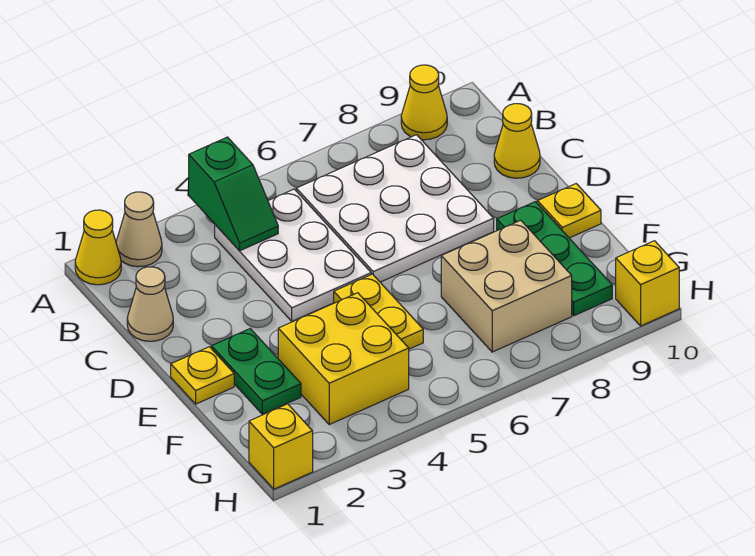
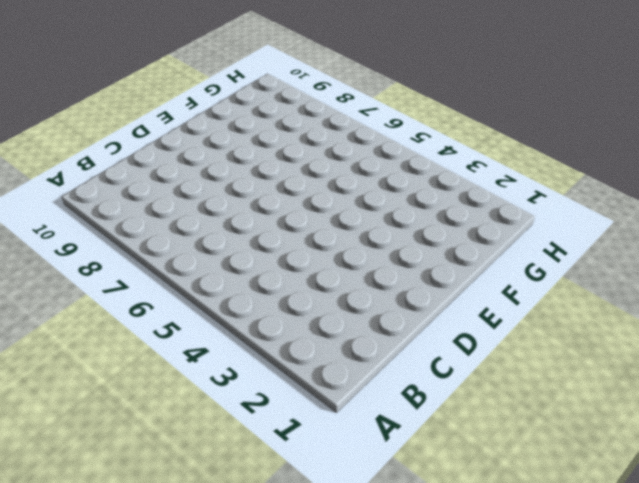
none -> yellow cone A1 level 1
none -> tan cone A2 level 1
none -> yellow cone A9 level 1

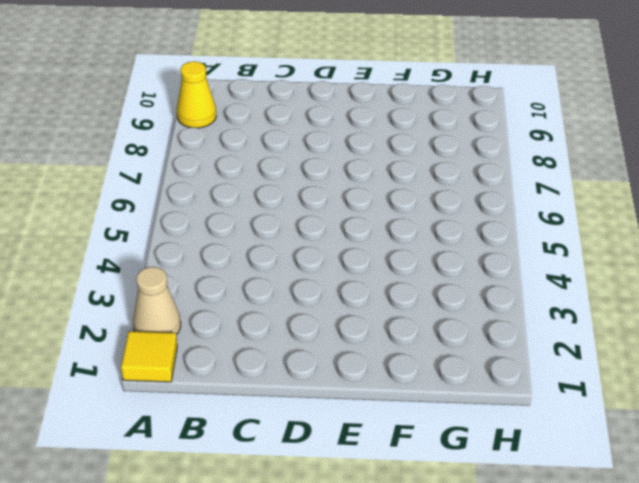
yellow tile A1 level 1 -> yellow cone A1 level 1
none -> white plate B4:D5 level 1
none -> white plate B6:D8 level 1
none -> tan cone C1 level 1

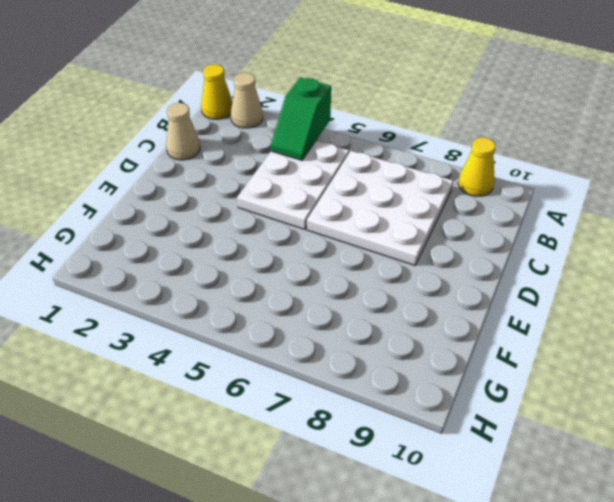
none -> yellow cone C10 level 1
none -> yellow plate E1 level 1
none -> green plate E2:F2 level 1

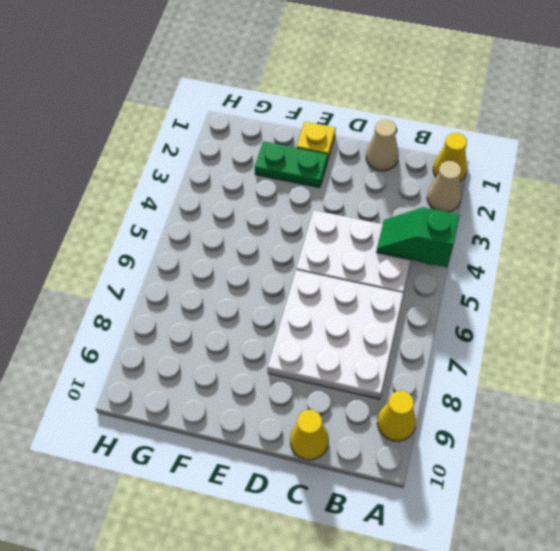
none -> yellow plate E5:F5 level 1
none -> green plate E9:G9 level 1
none -> yellow plate E10 level 1

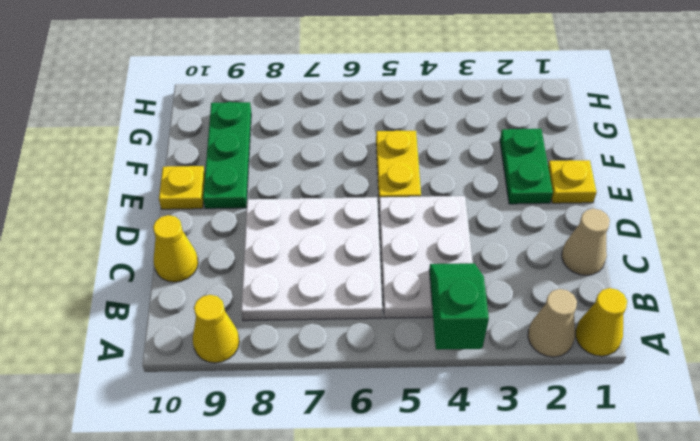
none -> yellow brick F3:G4 level 1
none -> tan brick F7:G8 level 1
none -> yellow brick H1 level 1

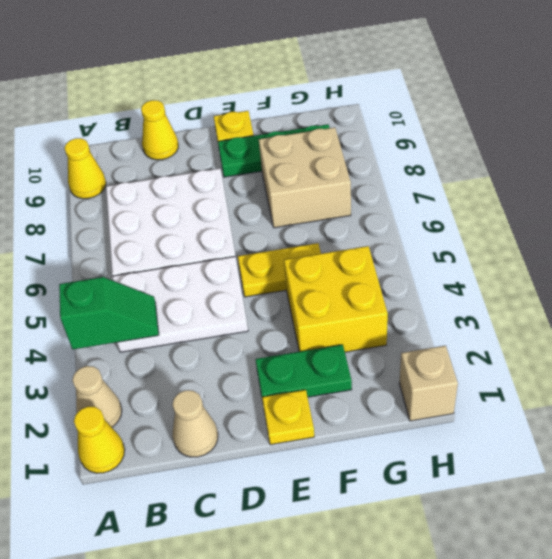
tan brick H1 level 1 -> yellow brick H1 level 1
none -> yellow brick H10 level 1

